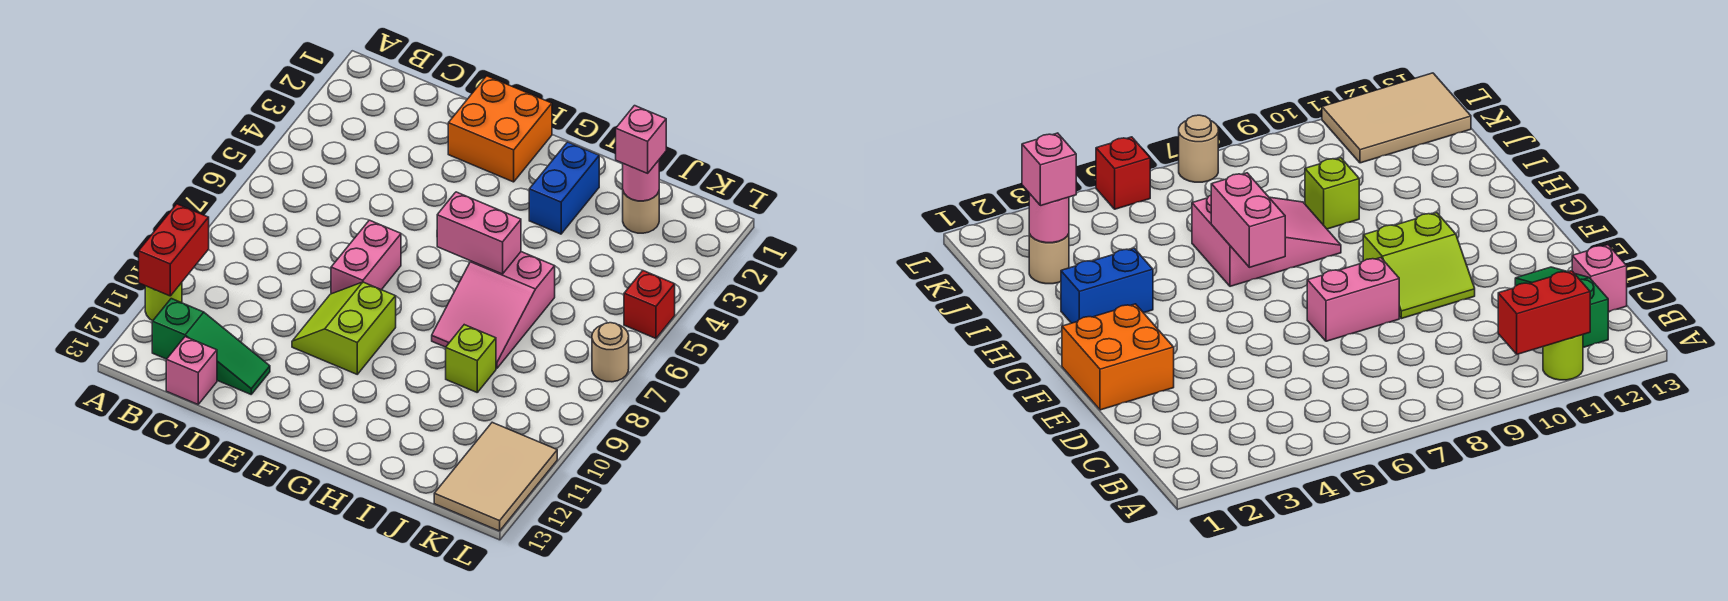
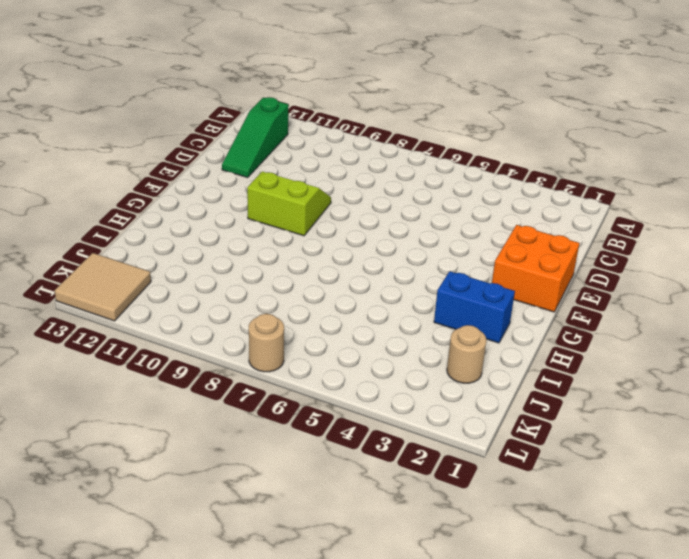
tan tile K12:L13 level 1 -> tan tile K11:L13 level 1
none -> lime round brick A11 level 1
none -> pink brick C13 level 1
none -> pink brick E7:E8 level 1

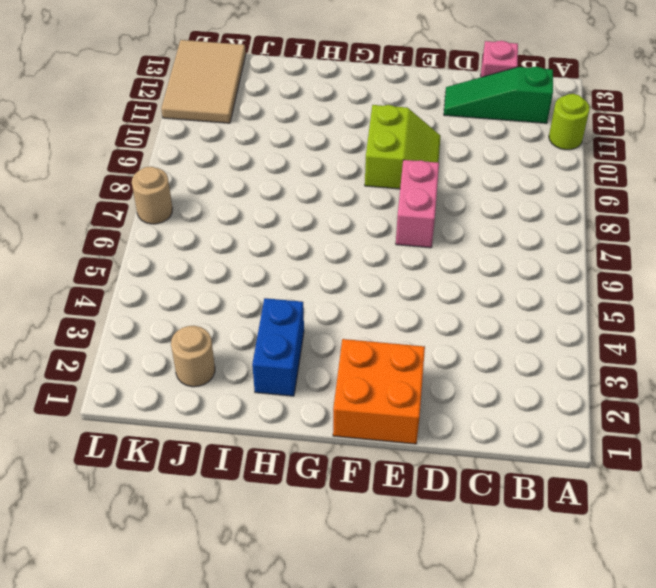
none -> pink slope H6:I8 level 1 top 6
none -> lime brick I9 level 1
none -> red brick L5 level 1

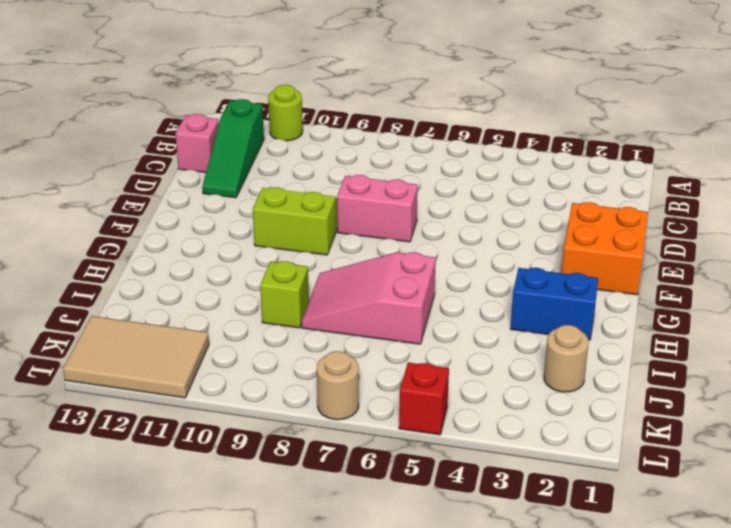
none -> red brick A10:A11 level 2
none -> pink brick G6:H6 level 2
none -> pink round brick J2 level 2

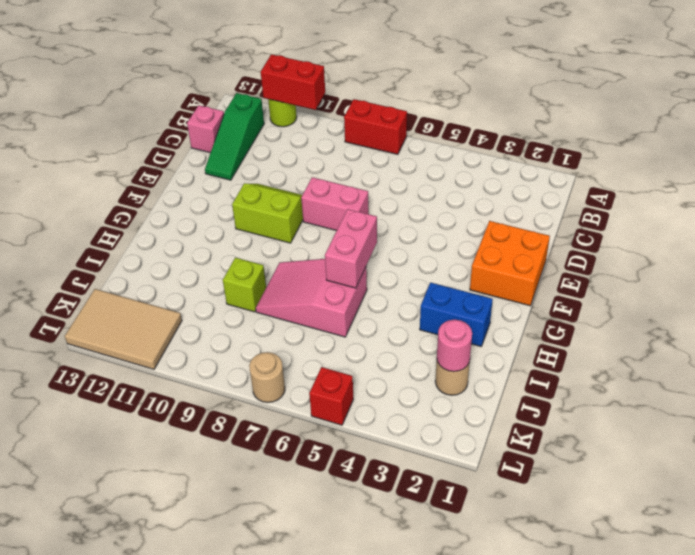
red brick A7:A8 level 1 -> none
none -> pink brick J2 level 3

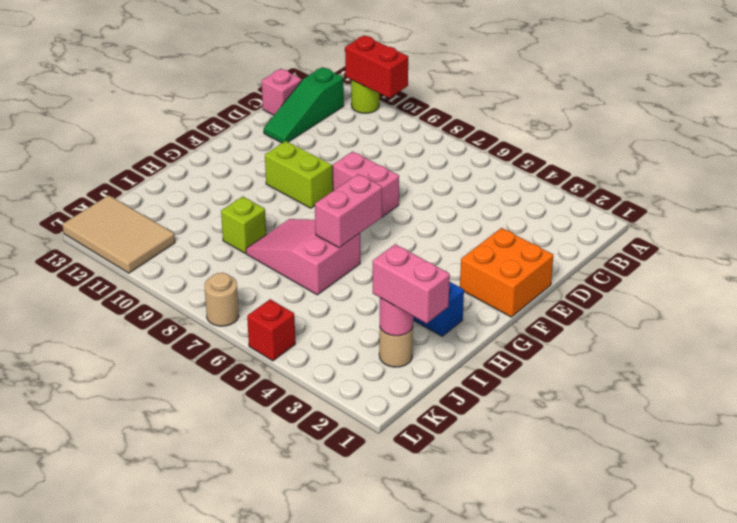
pink brick J1:J2 level 3 -> pink brick J2 level 3

